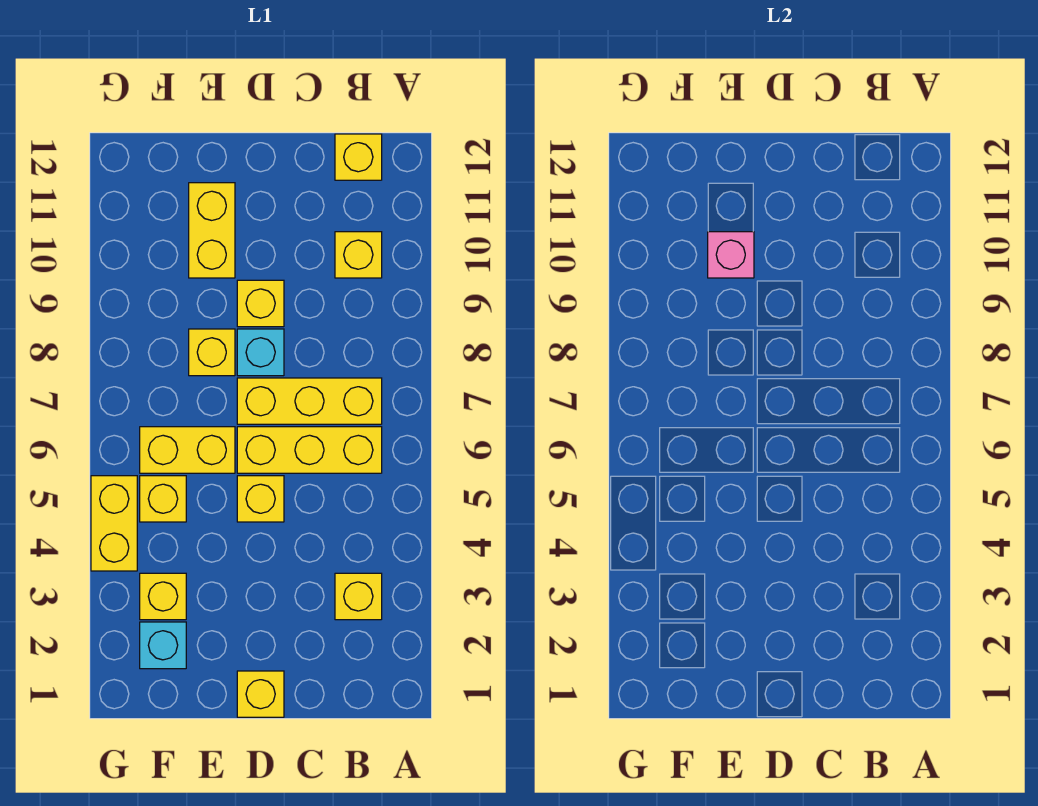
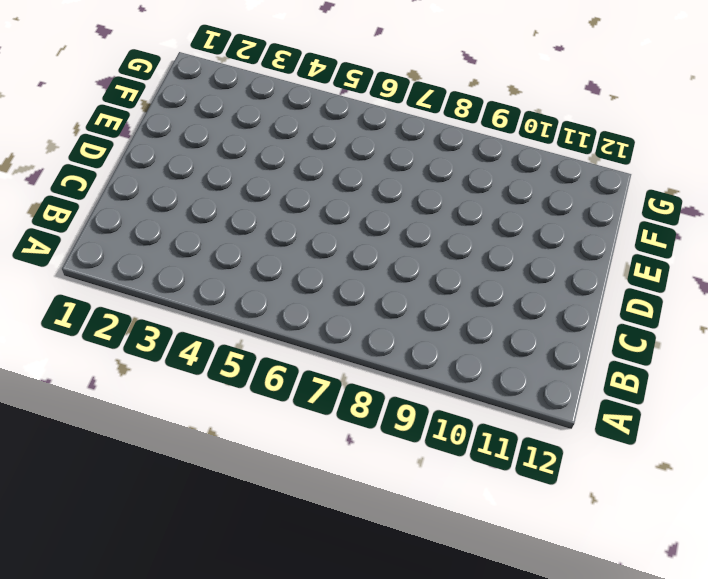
none -> yellow brick B3 level 1
none -> yellow brick B6:D6 level 1
none -> yellow brick B7:D7 level 1

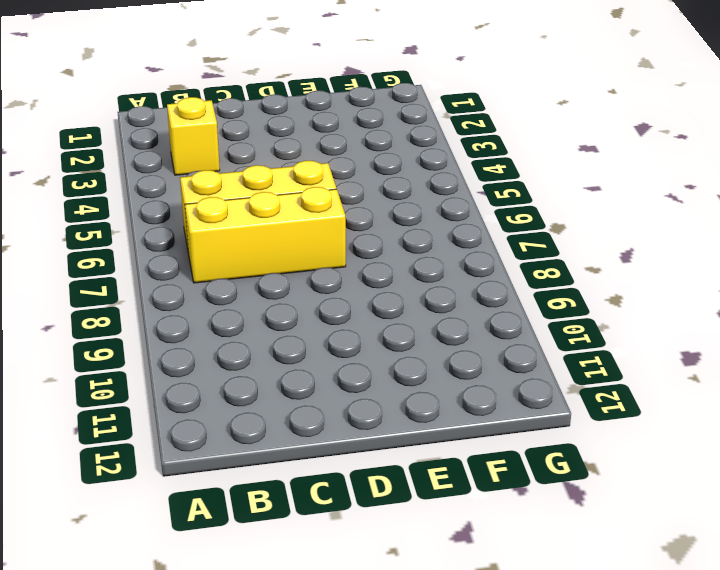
none -> yellow brick B10 level 1
none -> yellow brick B12 level 1
none -> yellow brick D1 level 1

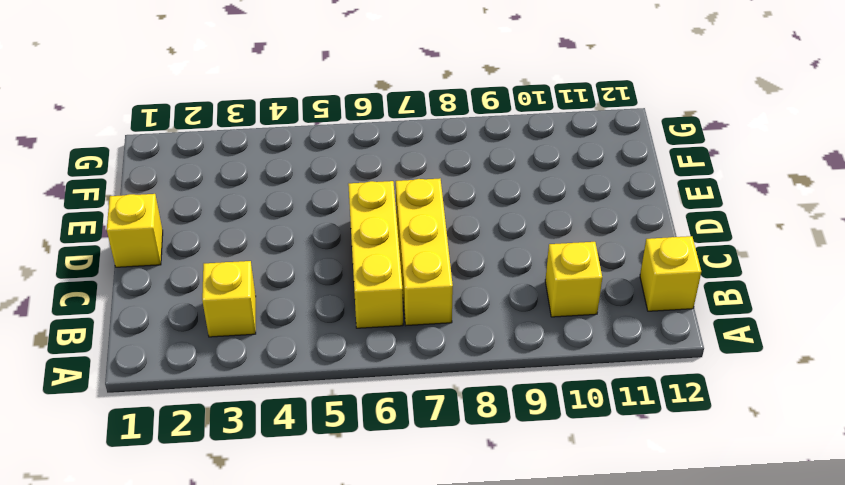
none -> yellow brick D5 level 1
none -> cyan brick D8 level 1
none -> yellow brick D9 level 1

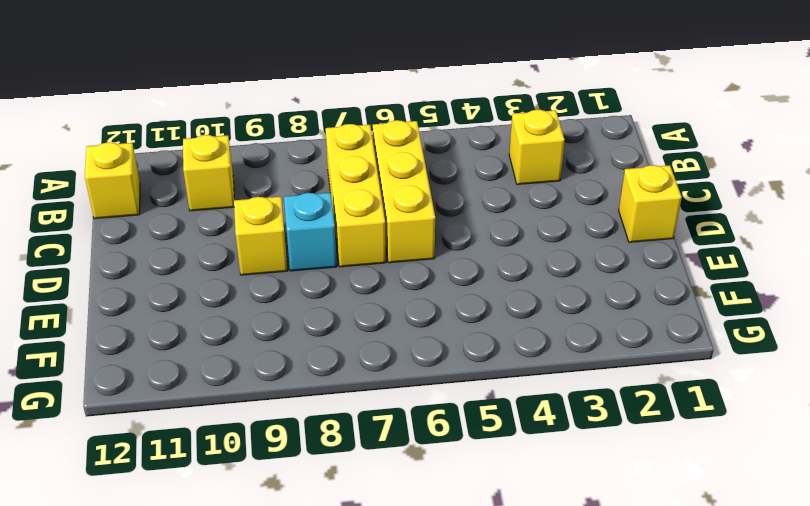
none -> yellow brick D5 level 1
none -> yellow brick E6:F6 level 1
none -> yellow brick E8 level 1

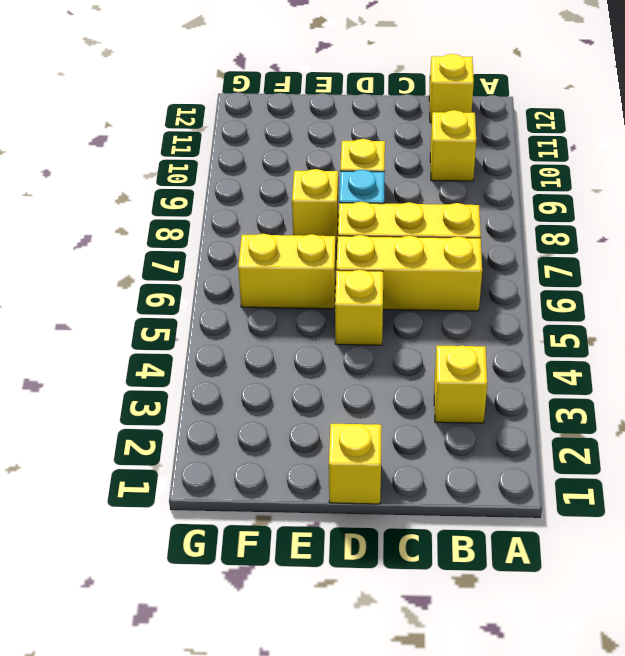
none -> yellow brick E10:E11 level 1
none -> cyan brick F2 level 1
none -> yellow brick F3 level 1

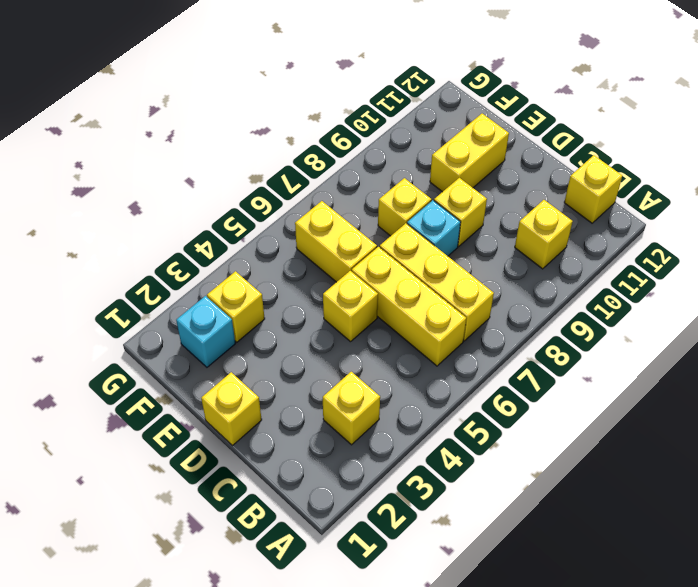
none -> yellow brick F5 level 1
none -> yellow brick G4:G5 level 1
none -> pink brick E10 level 2

